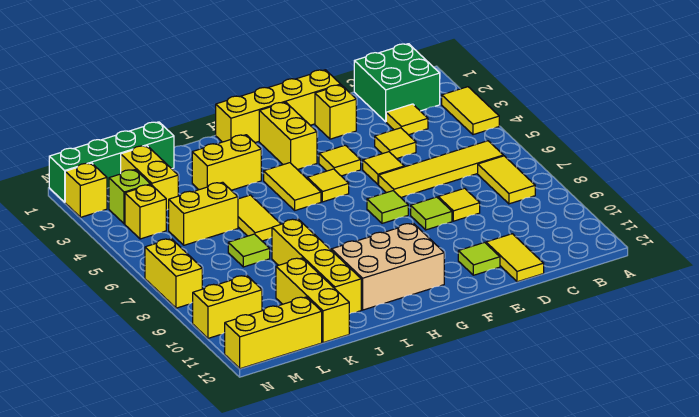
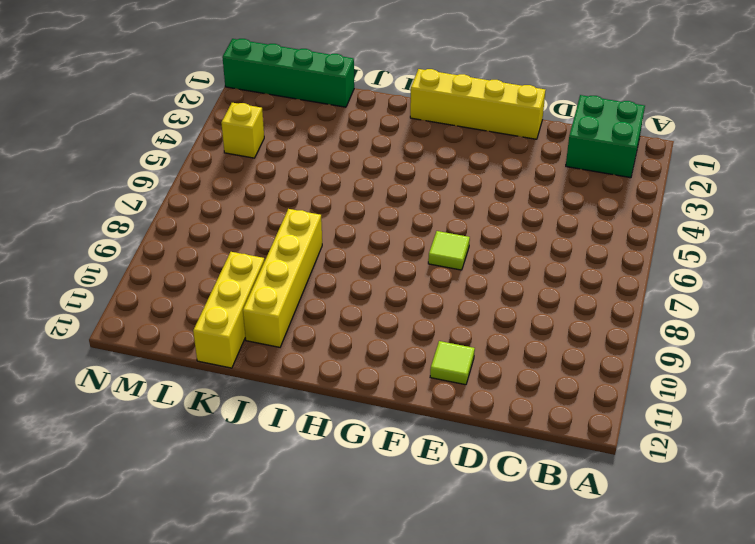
none -> yellow tile A3:A4 level 1
none -> yellow tile B6:E6 level 1
none -> yellow tile B7:B8 level 1
none -> yellow tile C3 level 1

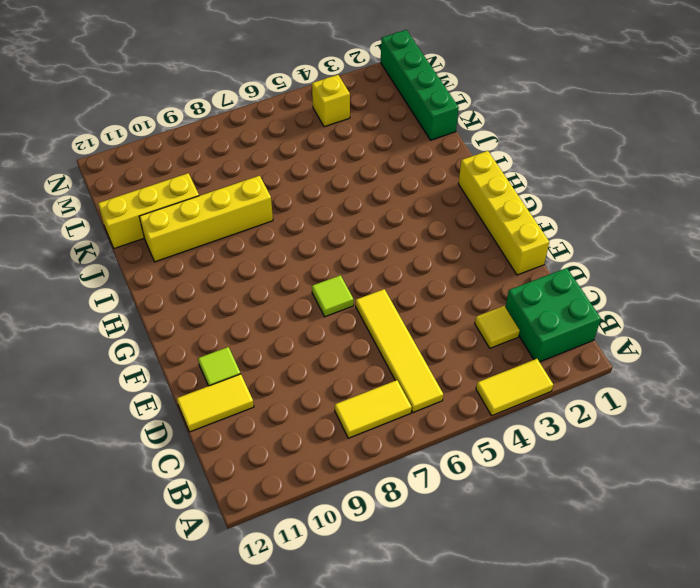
none -> yellow tile D4 level 1
none -> yellow tile D8 level 1
none -> yellow brick E2 level 1
none -> yellow tile E5 level 1

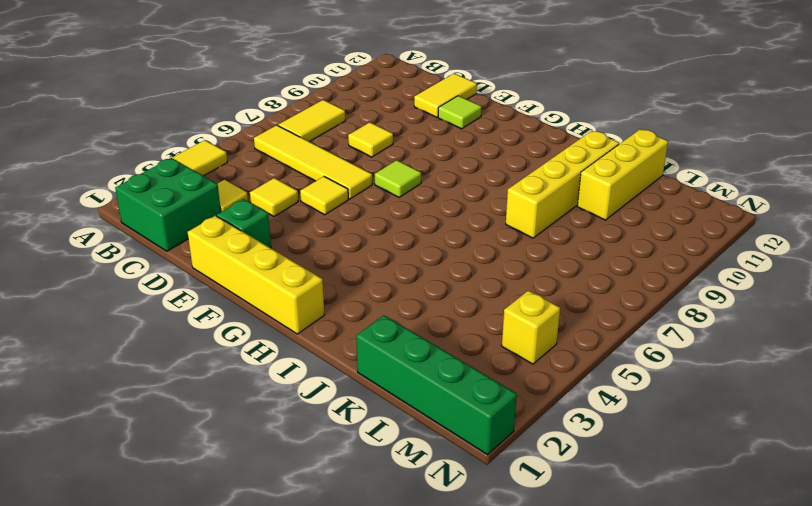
green brick E2 level 1 -> yellow brick E2 level 1
none -> lime tile E8 level 1
none -> yellow tile F4 level 1
none -> yellow brick G2:G3 level 1
none -> yellow tile G5 level 1

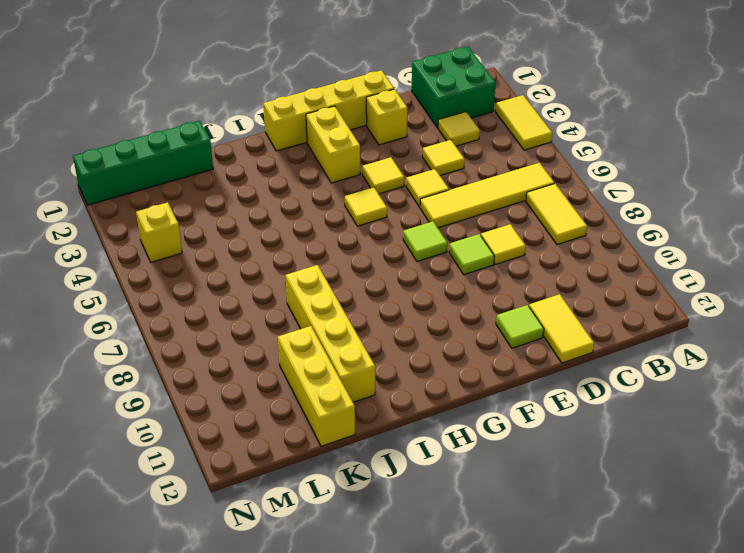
none -> tan brick G10:I11 level 1
none -> yellow tile H4:H5 level 1
none -> yellow brick I3:J3 level 1
none -> yellow tile J5:J6 level 1

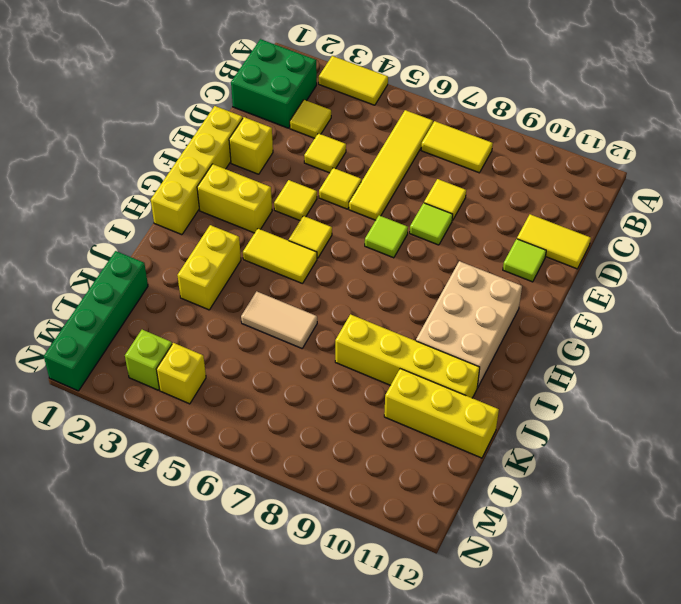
tan tile J5:J6 level 1 -> yellow tile J5:J6 level 1
none -> yellow brick K5:L5 level 1
none -> lime tile K7 level 1
none -> yellow brick L2:L3 level 1
none -> yellow brick L12:N12 level 1

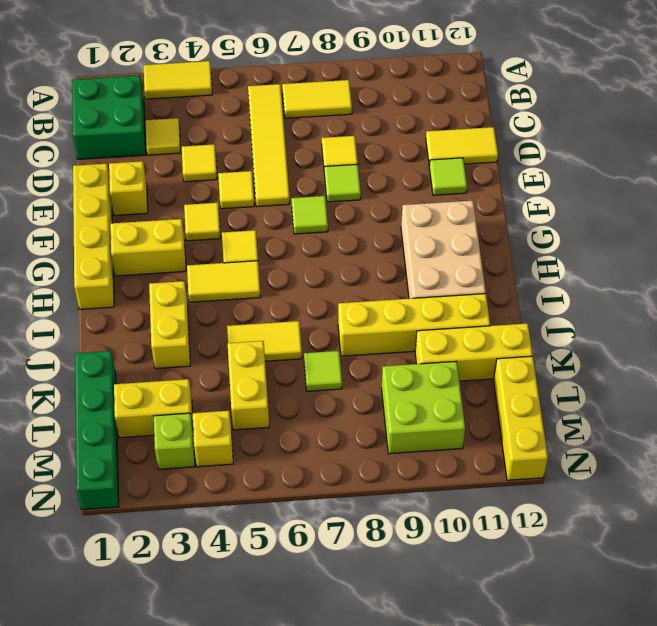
lime brick L9:M10 level 1 -> yellow brick M10:N10 level 1
none -> yellow brick N2 level 1
none -> yellow brick N7:N8 level 1

